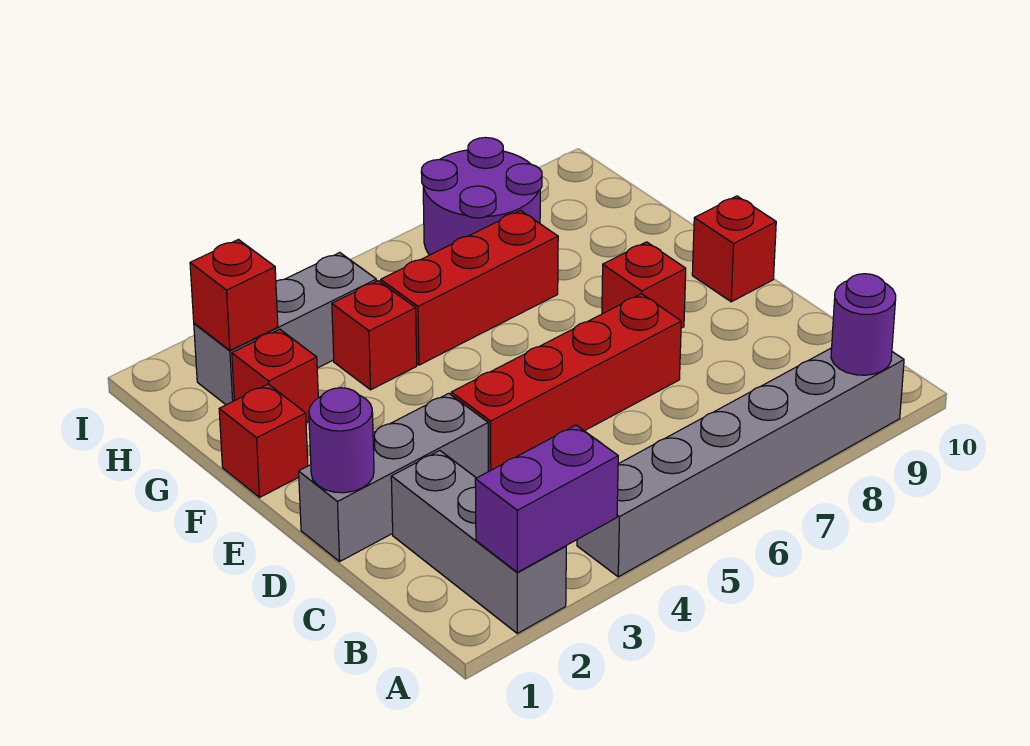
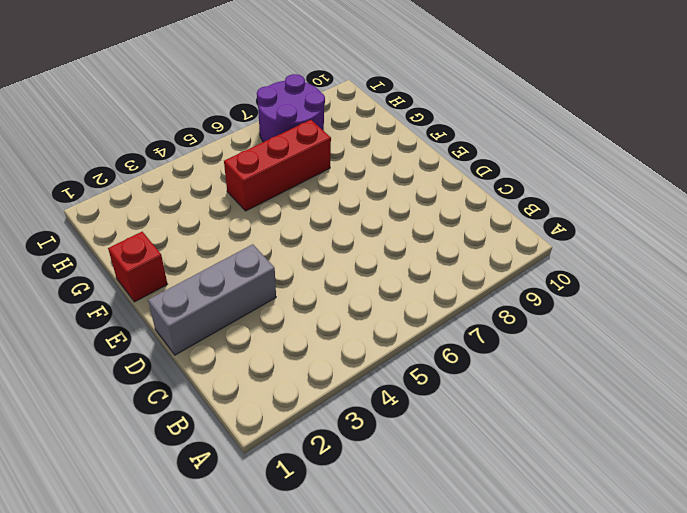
none -> grey brick A2:C2 level 1
none -> grey brick A4:A9 level 1
none -> red brick D4:D7 level 1

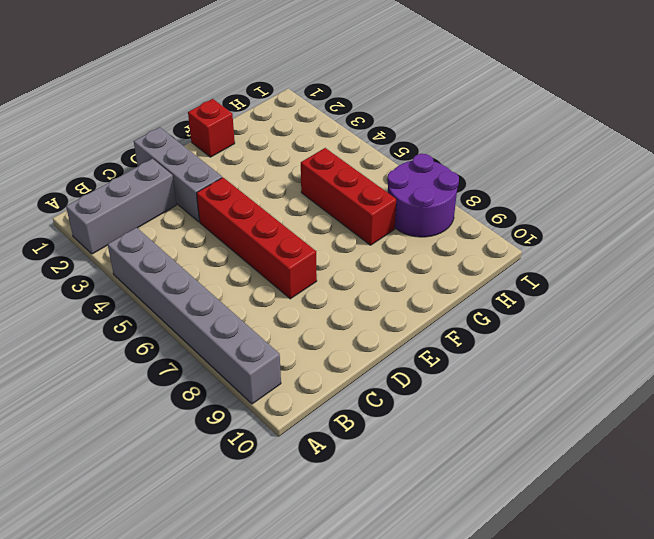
none -> red brick E8 level 1
none -> red brick E10 level 1
none -> red brick G2 level 1

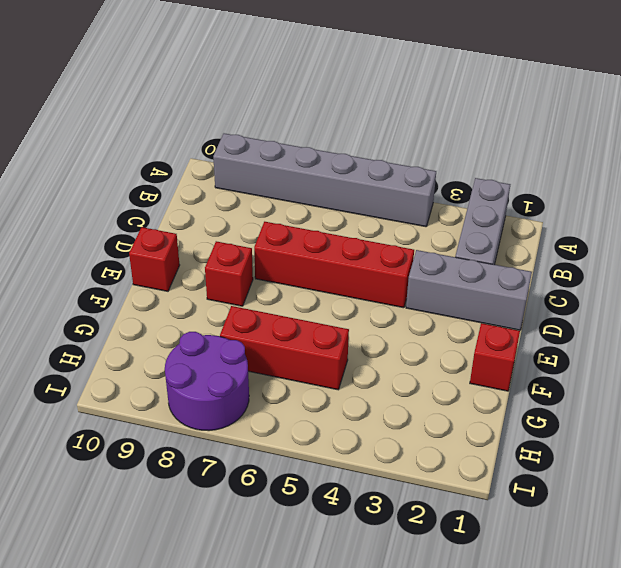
none -> red brick G2 level 1
none -> red brick G4 level 1
none -> grey brick H2:H4 level 1

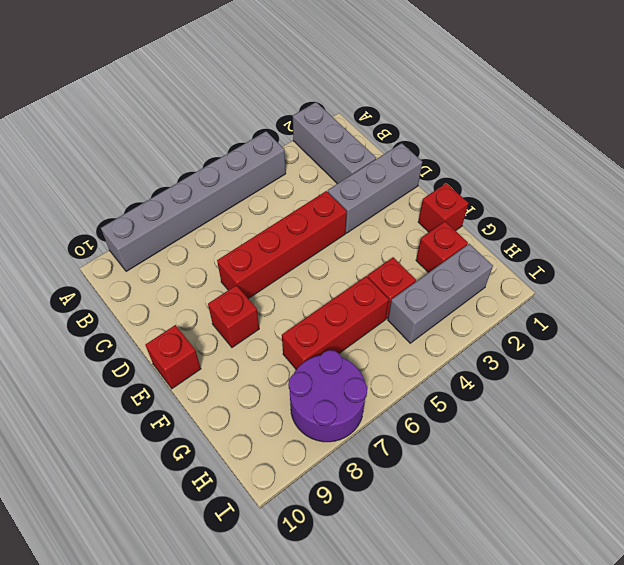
none -> purple brick A2:A3 level 2
none -> purple round brick A9 level 2
none -> purple round brick D1 level 2

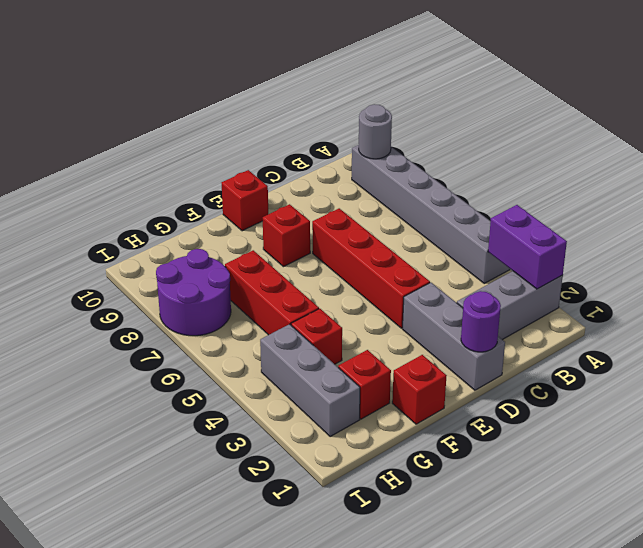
grey round brick A9 level 2 -> purple round brick A9 level 2
none -> red brick H2 level 2

